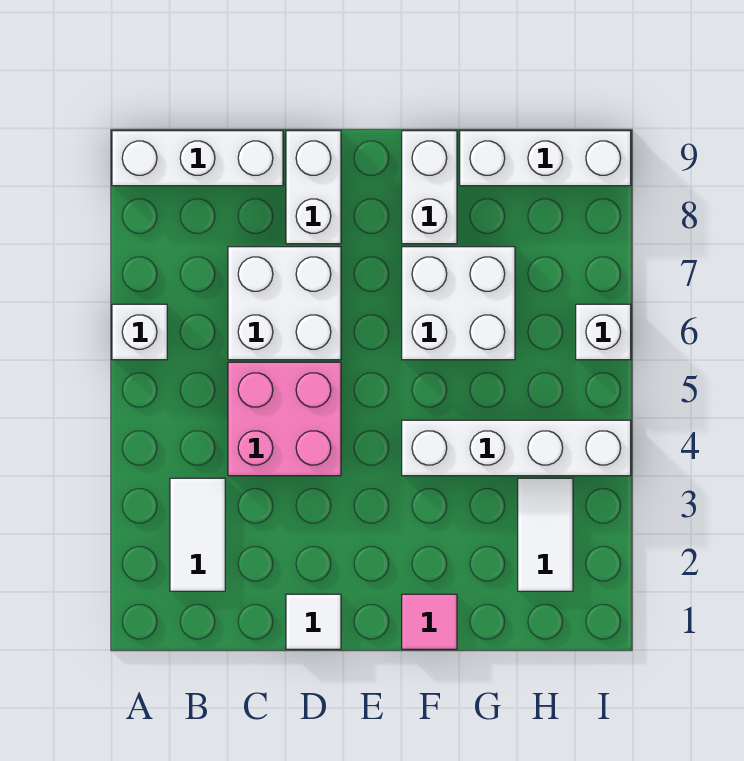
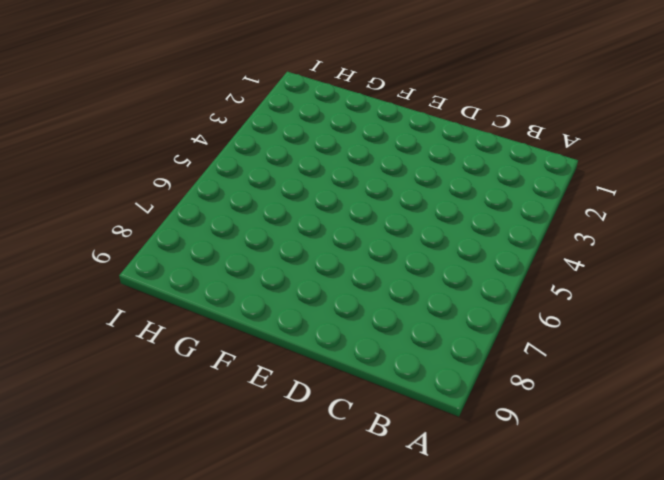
none -> white brick A6 level 1
none -> white brick A9:C9 level 1
none -> white tile B2:B3 level 1

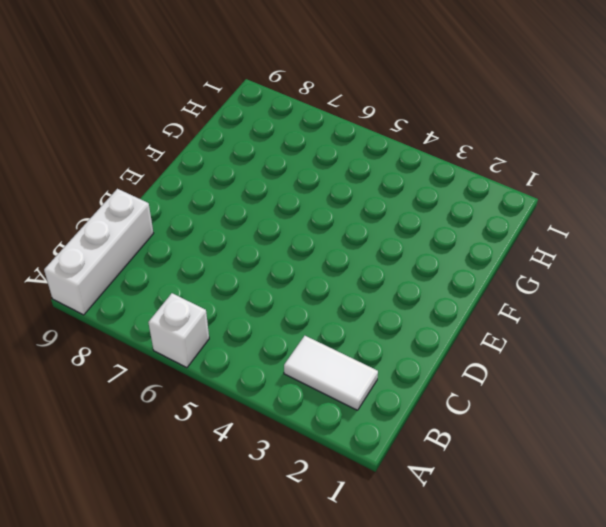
none -> pink brick C4:D5 level 1
none -> white brick C6:D7 level 1
none -> white tile D1 level 1

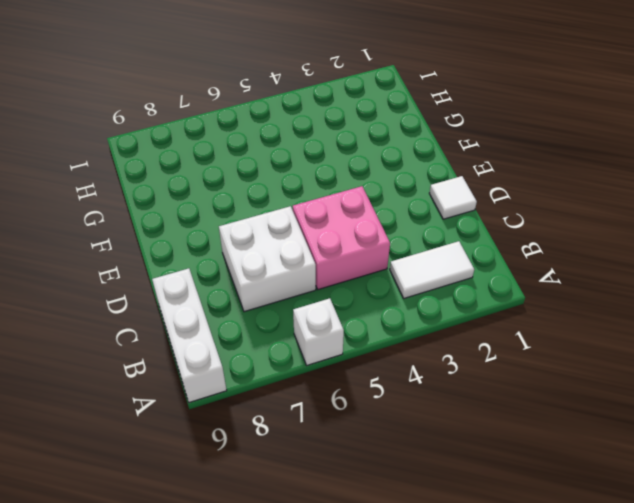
none -> white brick D8:D9 level 1
none -> pink tile F1 level 1
none -> white brick F4:I4 level 1

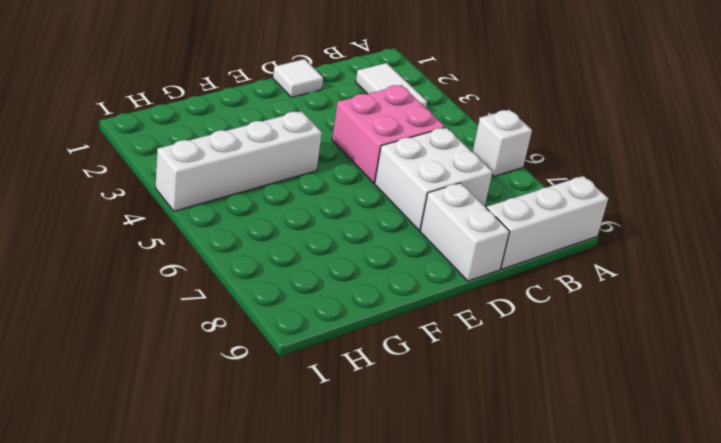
none -> pink tile F1 level 1
none -> white brick F6:G7 level 1
none -> white brick F8:F9 level 1

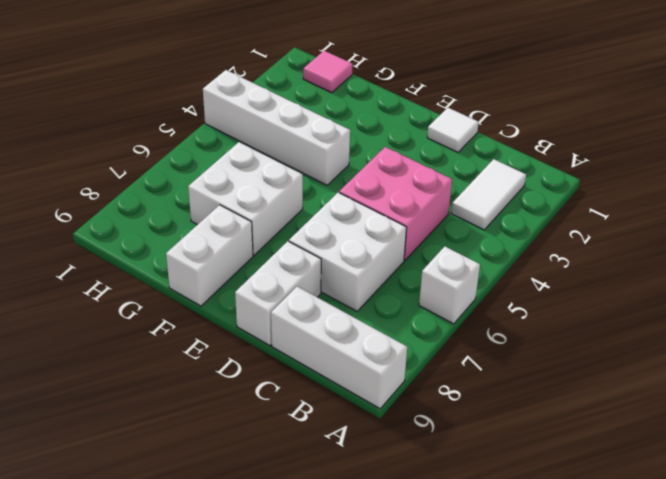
pink tile H1 level 1 -> pink tile F1 level 1
none -> white brick G9:I9 level 1
none -> white tile H2:H3 level 1
none -> white brick I6 level 1

